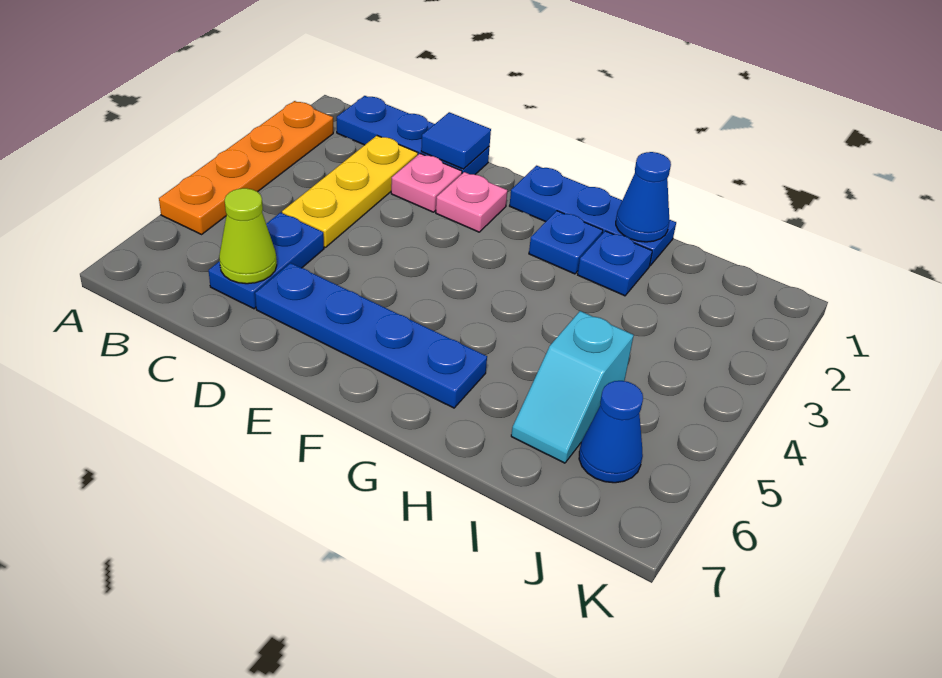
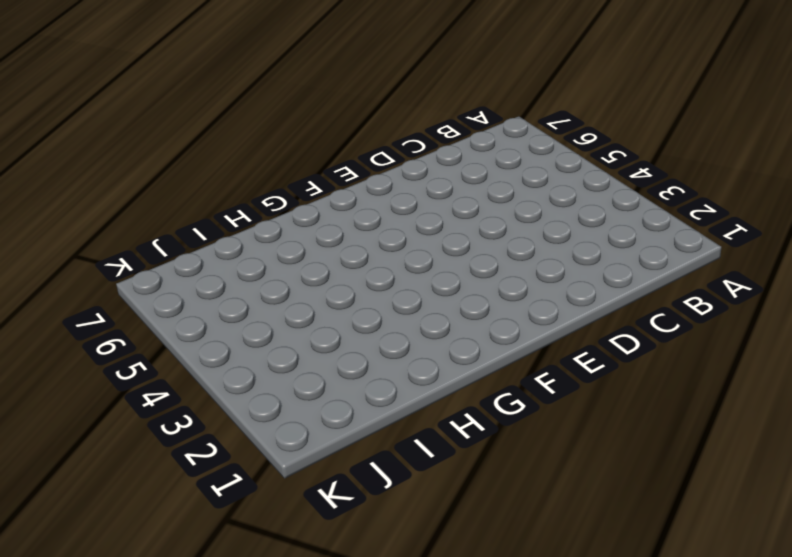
none -> orange plate A2:A5 level 1
none -> blue plate B1:D1 level 1
none -> yellow plate C2:C4 level 1

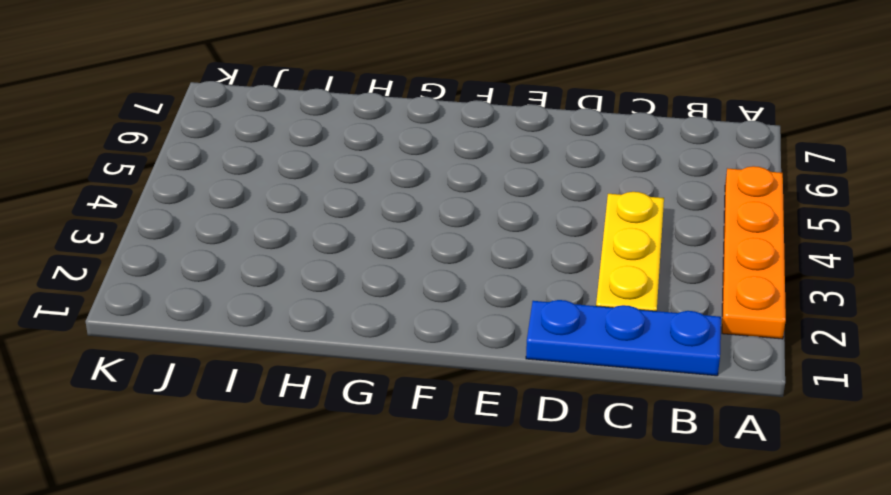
none -> blue plate C5:C6 level 1
none -> pink plate D2 level 1
none -> blue plate D6:G6 level 1

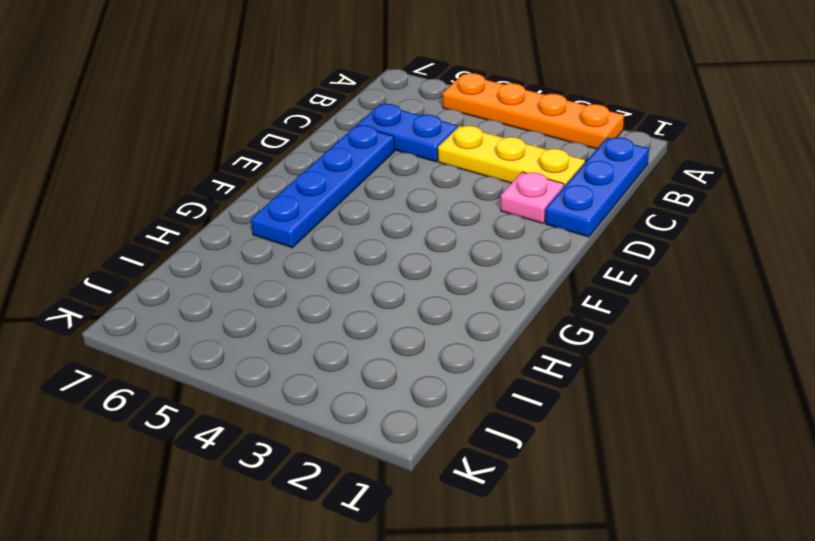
none -> pink plate E2 level 1
none -> blue plate F1:H1 level 1
none -> blue plate G2 level 1

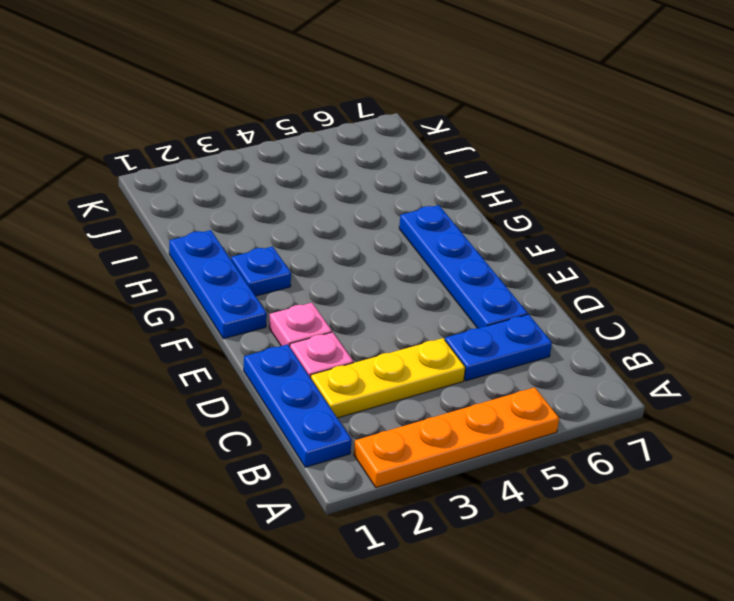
none -> blue plate H2 level 1
none -> cyan slope I5:I6 level 1 top 5
none -> blue cone J6 level 1

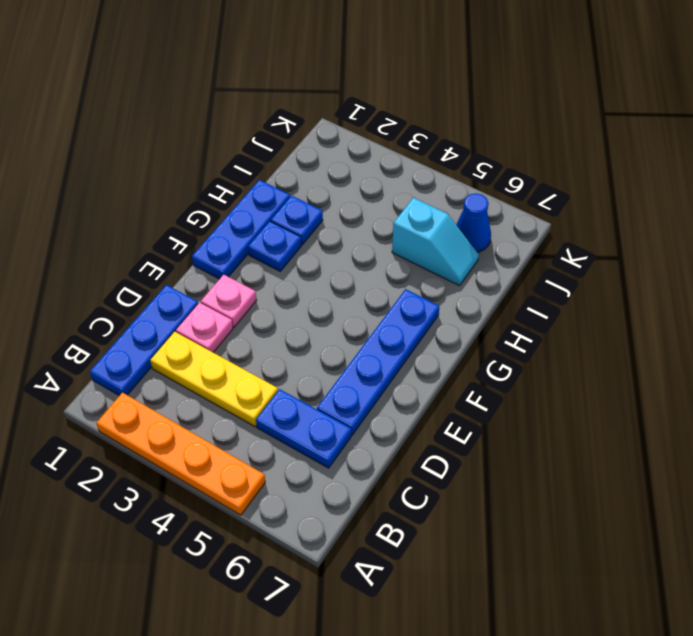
none -> lime cone C6 level 2
none -> blue tile D1 level 2
none -> blue cone H1 level 2

